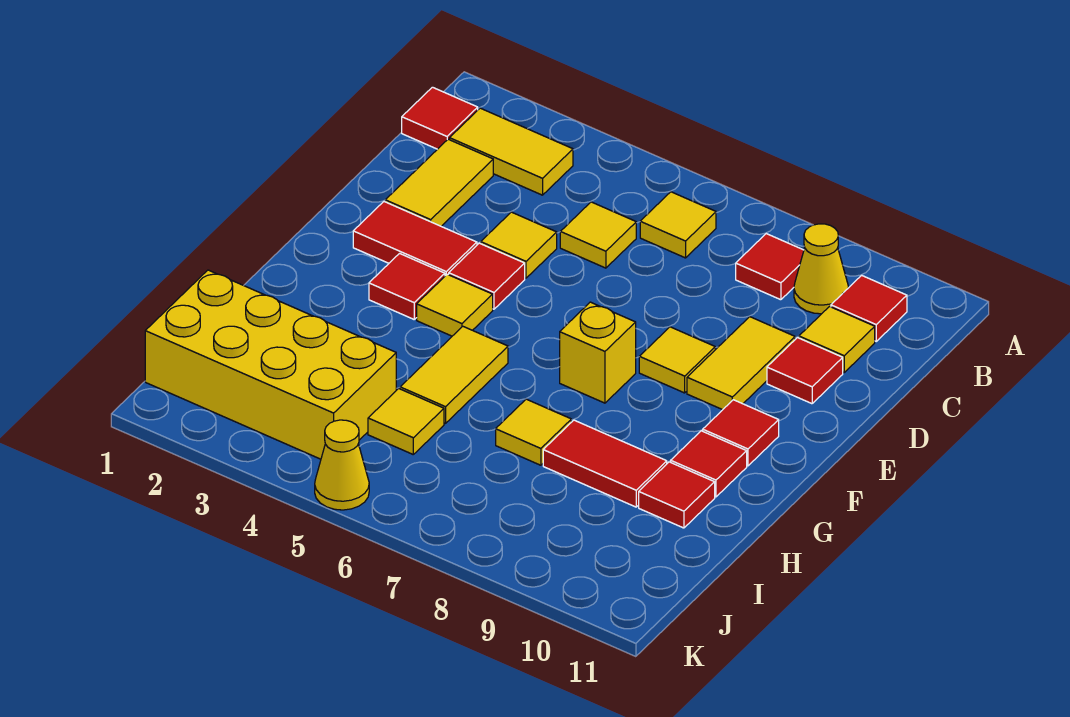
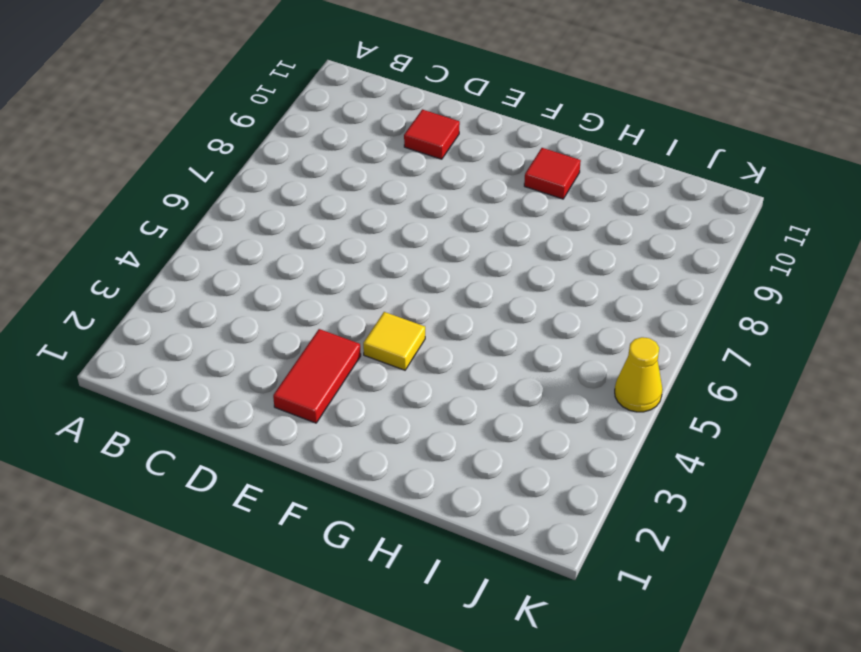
none -> red tile B1 level 1
none -> yellow tile B2:B3 level 1
none -> yellow tile B6 level 1

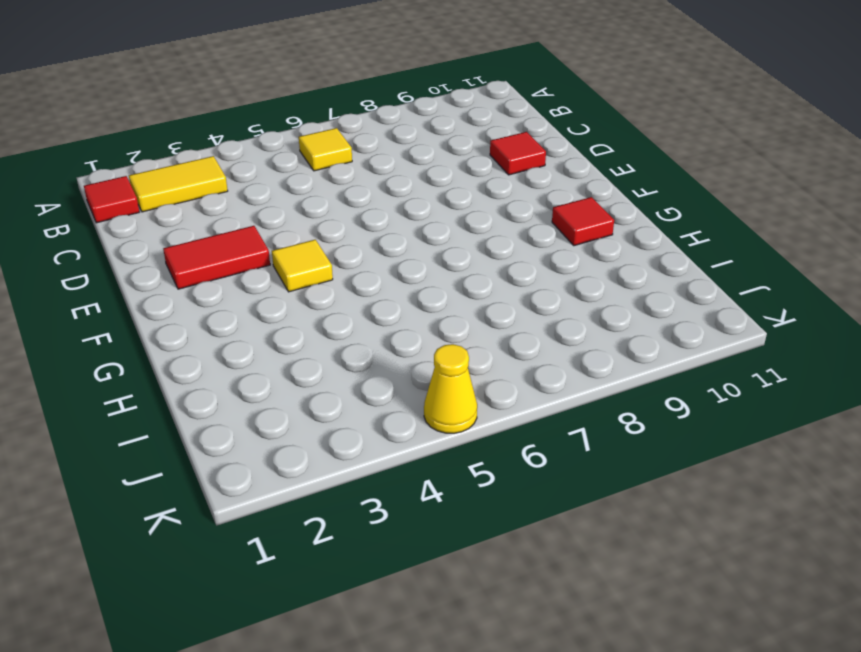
none -> red tile B8 level 1
none -> yellow cone B9 level 1
none -> red tile B10 level 1

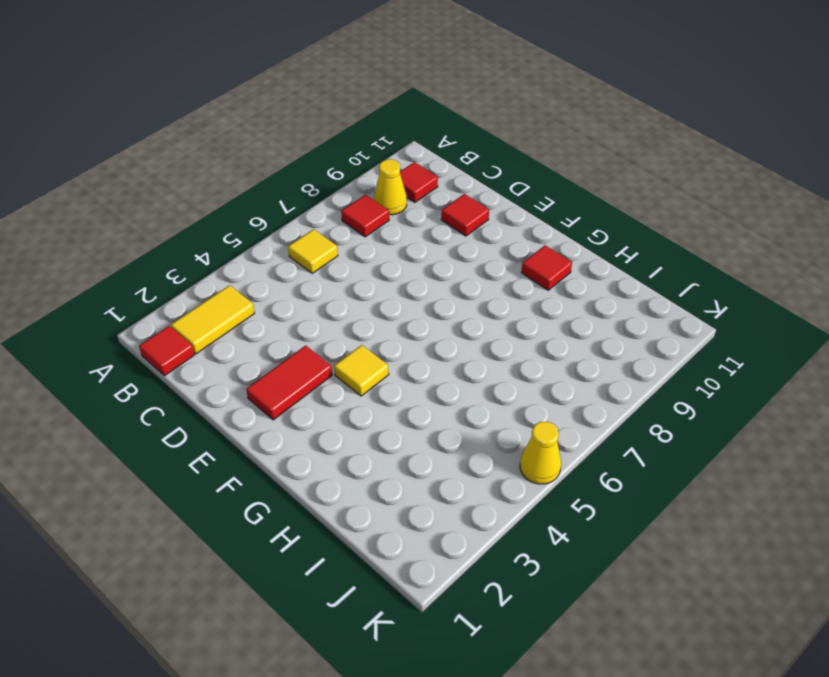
none -> yellow tile C2:D2 level 1
none -> yellow tile C5 level 1
none -> yellow tile C10 level 1

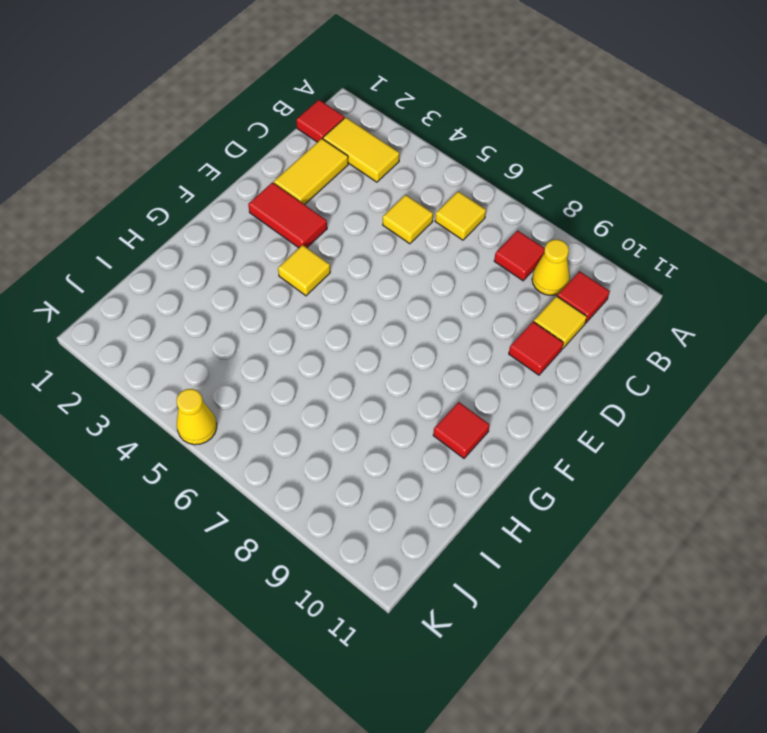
none -> yellow tile D4 level 1
none -> yellow tile D9:E9 level 1
none -> red tile E4 level 1

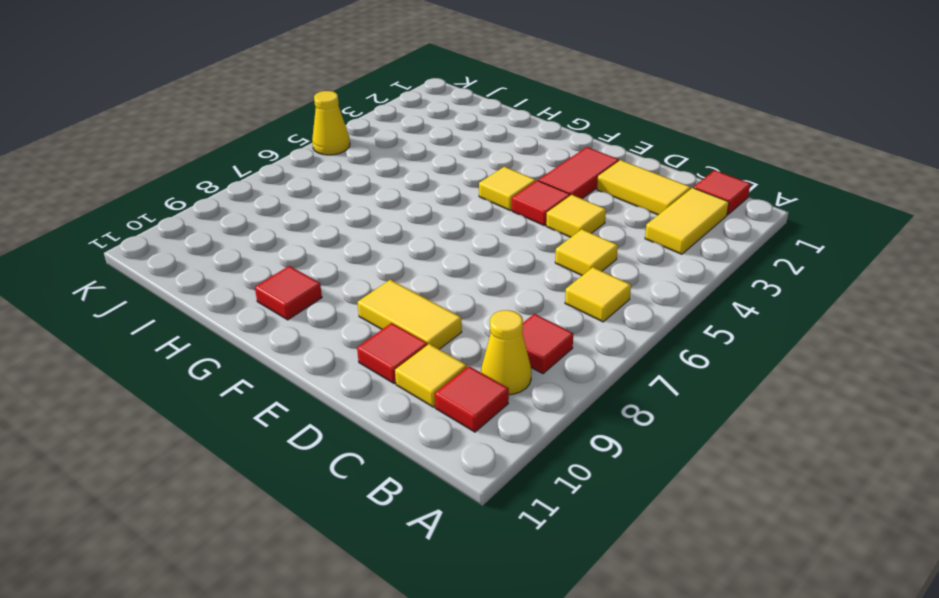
none -> yellow tile E8 level 1
none -> red tile F3 level 1
none -> yellow brick F7 level 1

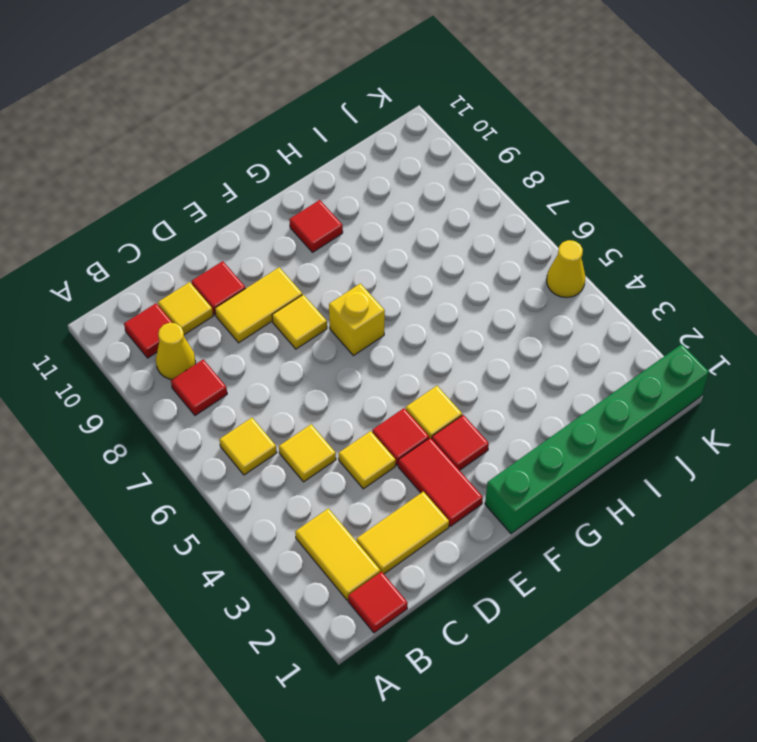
green brick F1:K1 level 1 -> yellow brick I1:J4 level 1
none -> red tile F10 level 1
none -> yellow tile G5:H5 level 1
none -> yellow tile H7 level 1

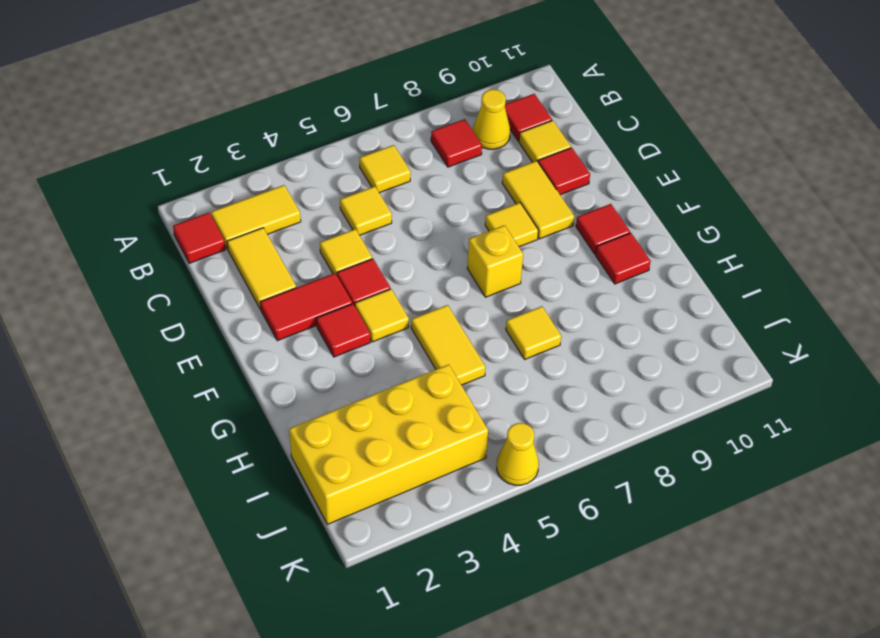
none -> red tile H8:H9 level 1
none -> red tile H10 level 1
none -> yellow tile I5 level 1

